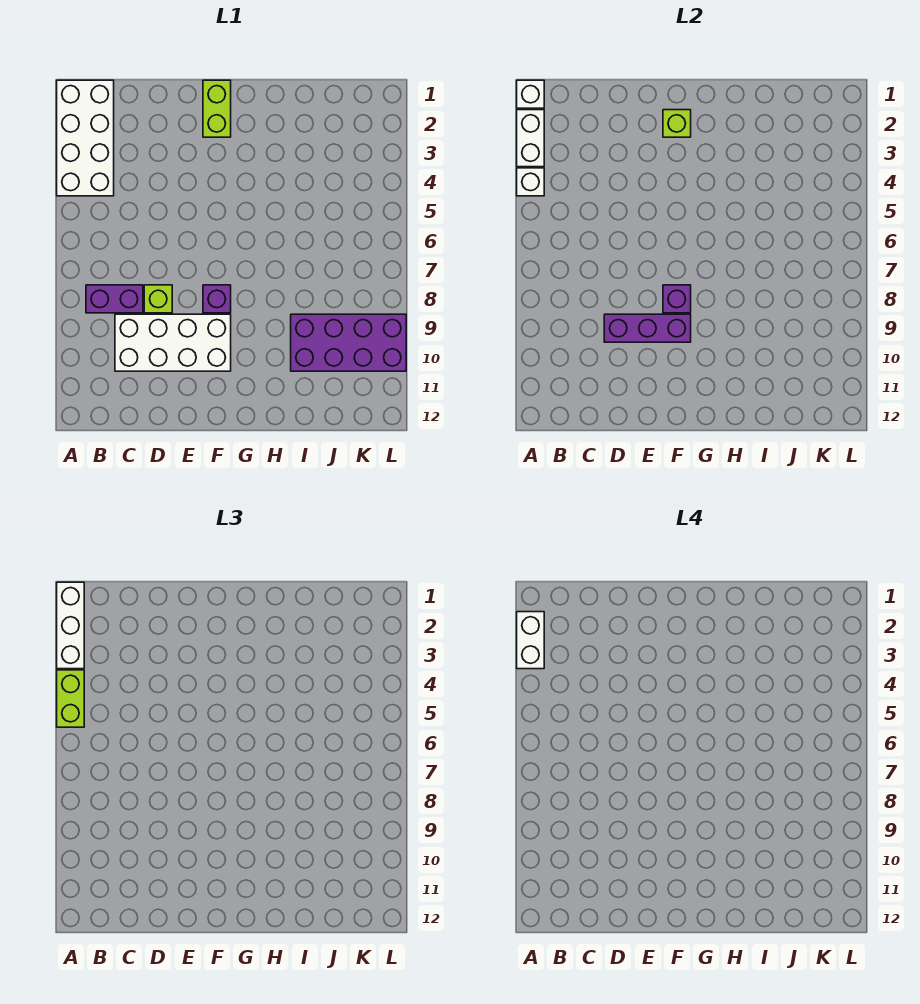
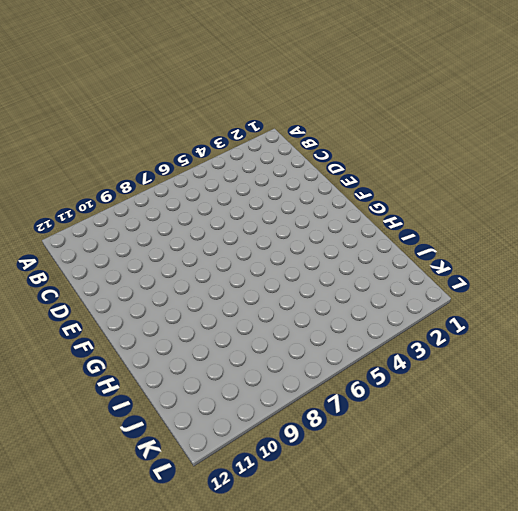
none -> white brick A1:B4 level 1
none -> purple brick B8:C8 level 1
none -> white brick C9:F10 level 1

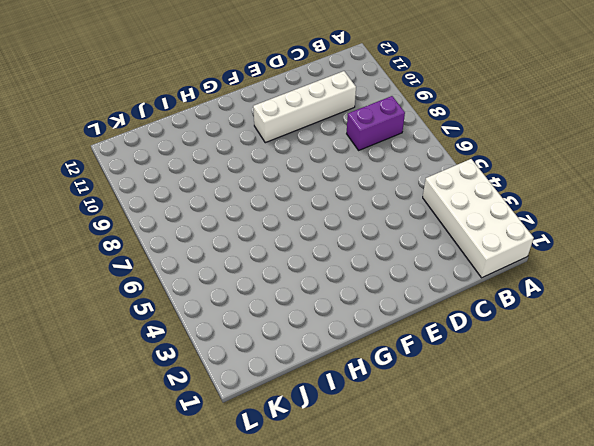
white brick C10:F10 level 1 -> white brick C9:F10 level 1
none -> lime brick D8 level 1
none -> lime brick F1:F2 level 1
none -> purple brick F8 level 1

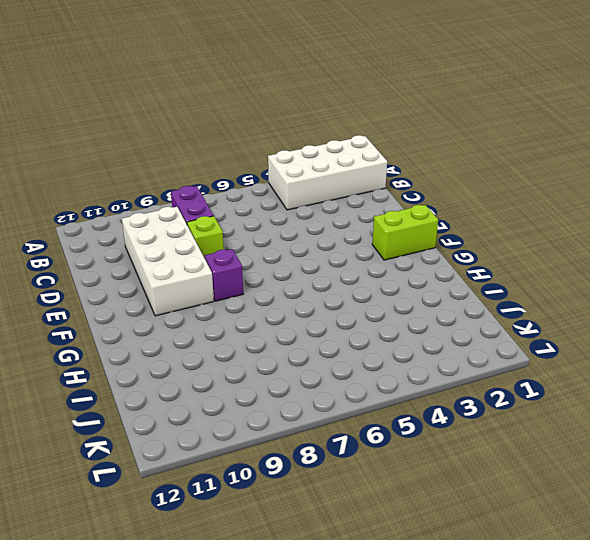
none -> purple brick I9:L10 level 1
none -> white brick A1 level 2
none -> white brick A2:A3 level 2

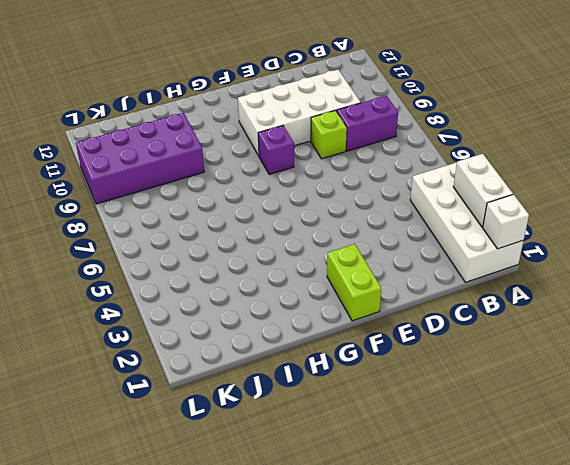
none -> white brick A4 level 2
none -> purple brick D9:F9 level 2
none -> lime brick F2 level 2

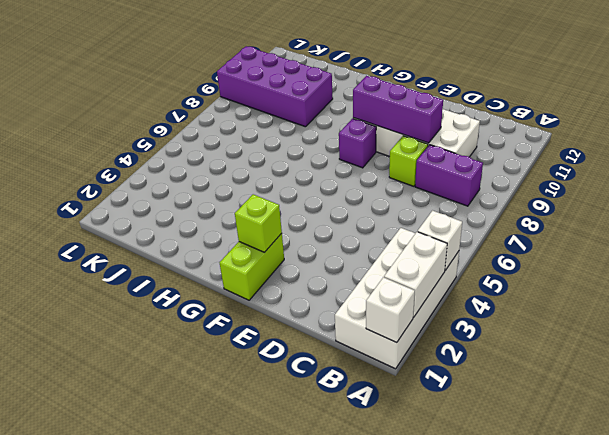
none -> purple brick F8 level 2
none -> white brick A1:A3 level 3
none -> lime brick A4:A5 level 3

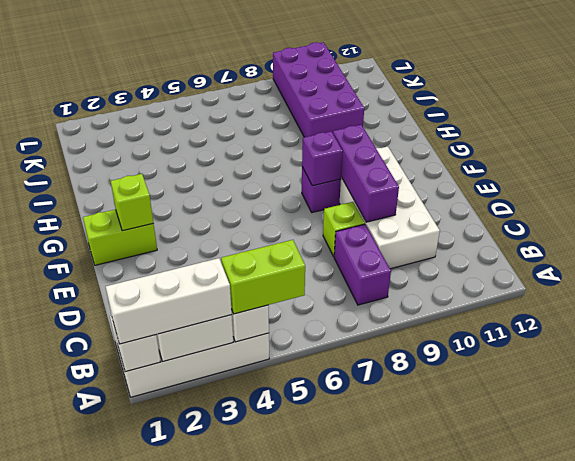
none -> white brick A2:A3 level 4

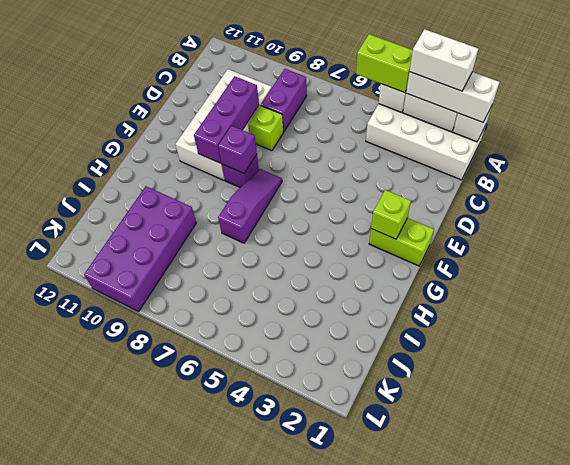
purple slope F7:H7 level 1 top H -> none

